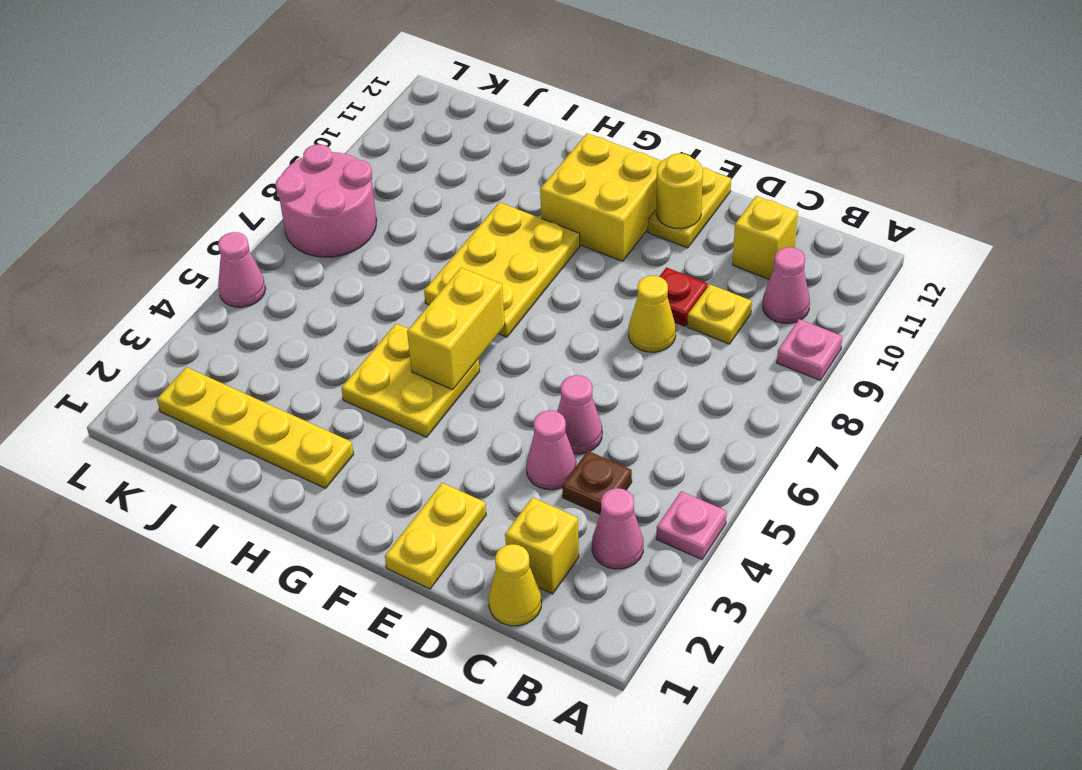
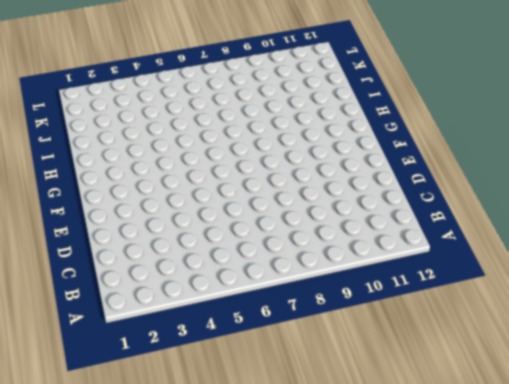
none -> pink plate A4 level 1
none -> pink plate A9 level 1
none -> pink cone B3 level 1

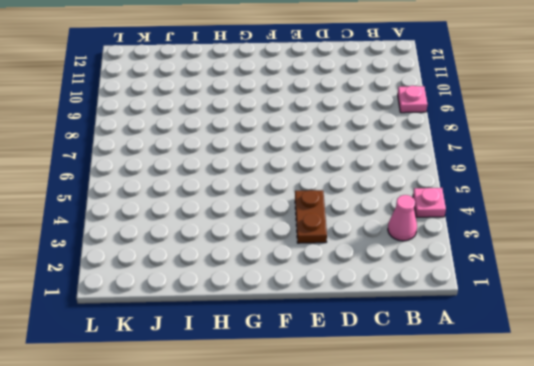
brown plate E3:E4 level 1 -> none
none -> pink cone B10 level 1
none -> yellow cone C1 level 1
none -> yellow brick C2 level 1

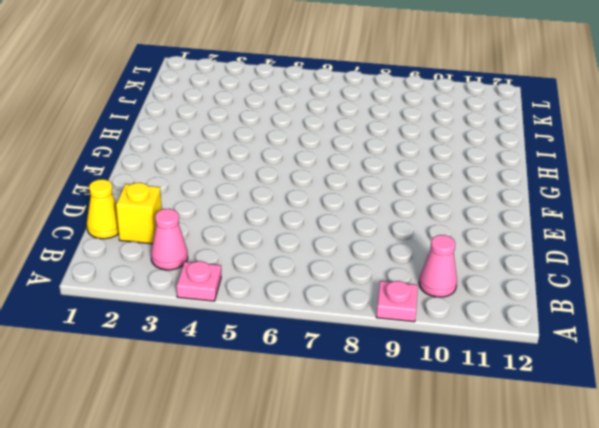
none -> brown plate C4 level 1
none -> yellow plate C9 level 1
none -> yellow brick C11 level 1

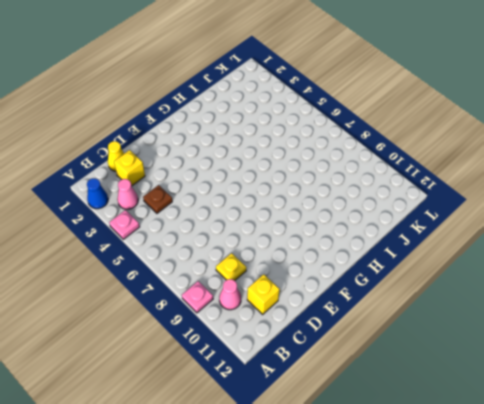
blue cone A2 level 1 -> none
none -> pink cone D4 level 1
none -> pink cone D5 level 1
none -> yellow cone D8 level 1

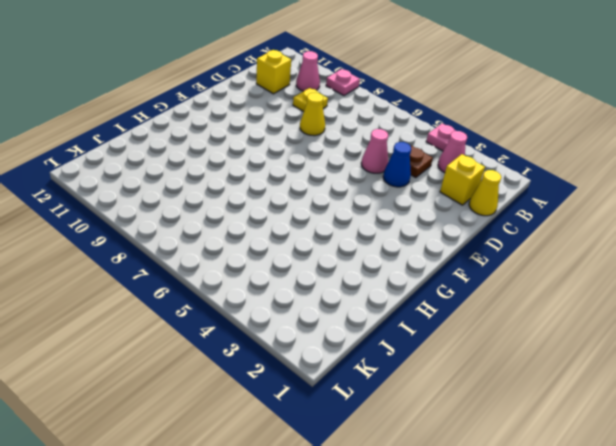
blue cone D4 level 1 -> pink cone D4 level 1
none -> red plate D9 level 1
none -> yellow plate E1:E2 level 1
none -> yellow plate E11:E12 level 1

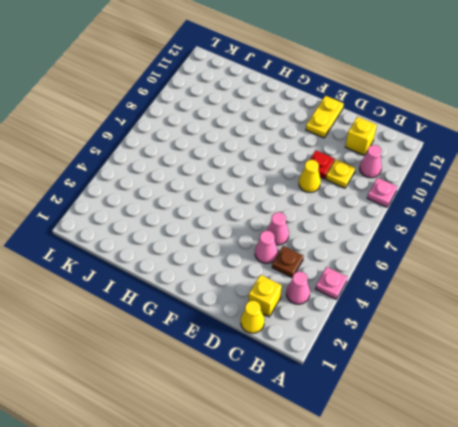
none -> yellow plate E1:E2 level 1
none -> yellow brick F10:G11 level 1
none -> yellow plate G4:H5 level 1

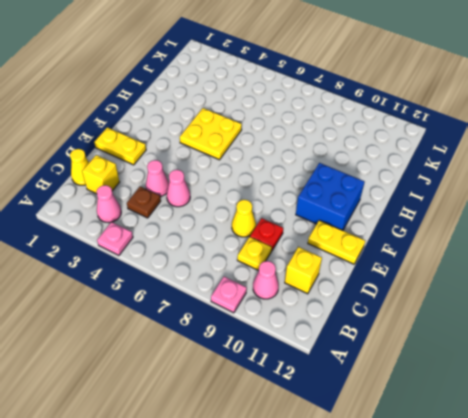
blue brick F10:G11 level 1 -> yellow brick F10:G11 level 1
none -> yellow plate G7:H9 level 1
none -> yellow plate H2:K2 level 1
none -> pink round brick K7:L8 level 1

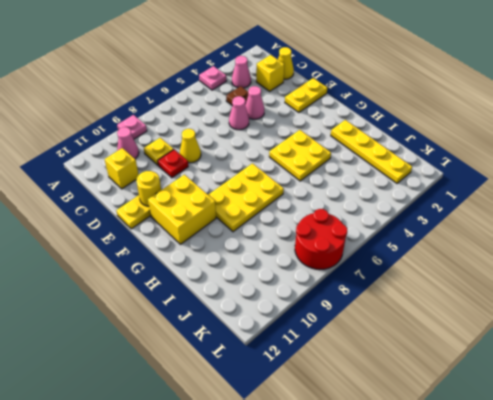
red round brick K7:L8 level 1 -> pink round brick K7:L8 level 1
none -> pink cone L5 level 1
none -> yellow brick G5:G6 level 2

